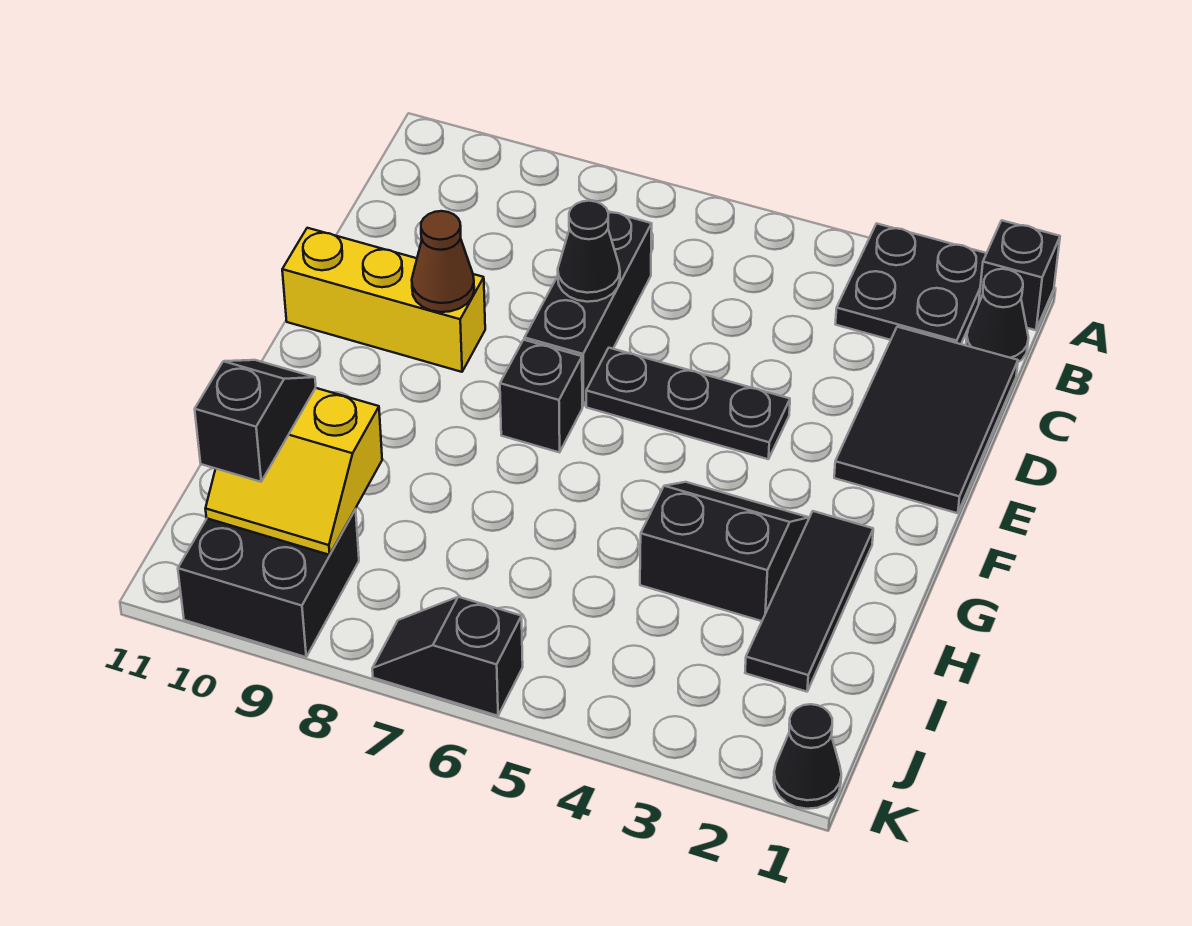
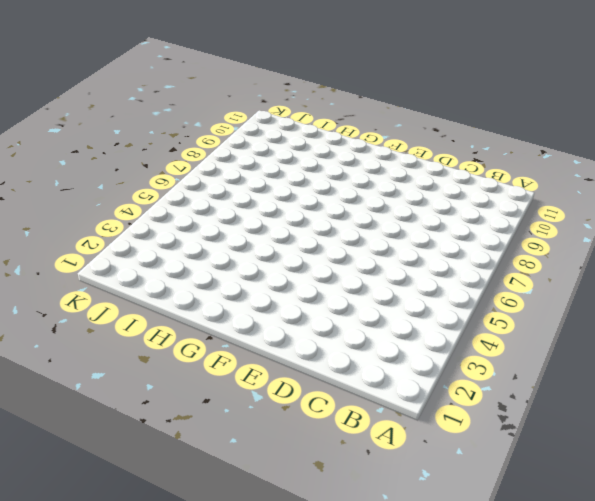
none -> black brick A1 level 1
none -> black plate A2:B3 level 1
none -> black cone B1 level 1

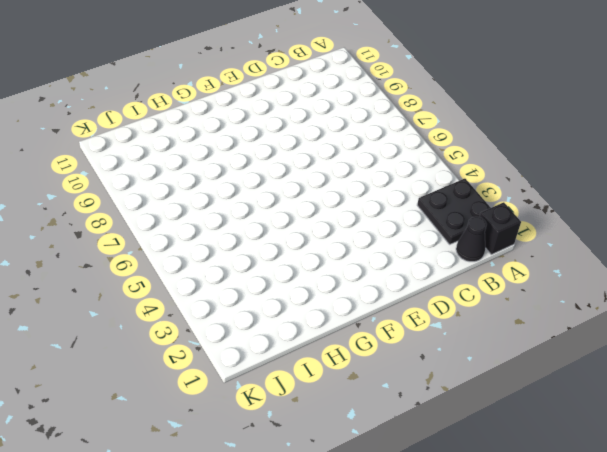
none -> black tile C1:E2 level 1
none -> black brick C7:E7 level 1
none -> black plate E4:E6 level 1

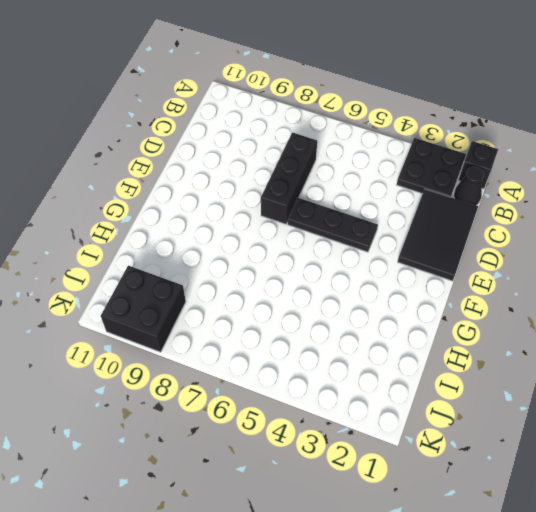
none -> yellow brick E9:E11 level 1
none -> black brick F7 level 1
none -> black tile G2:I2 level 1

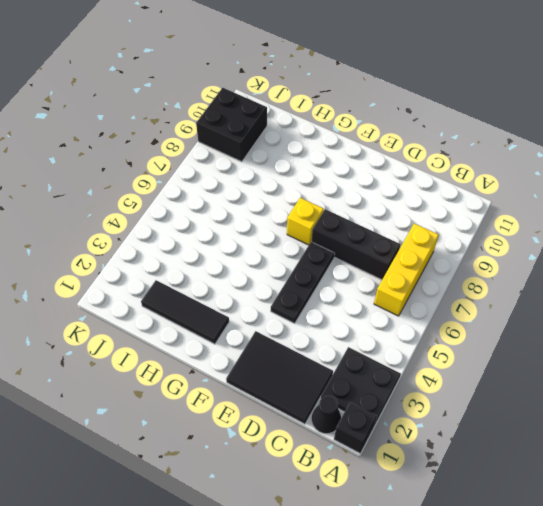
yellow brick B6:B8 level 1 -> yellow brick E9:E11 level 1
yellow brick F7 level 1 -> black brick F7 level 1
none -> black slope G3:H4 level 1 top H
none -> black cone K1 level 1
none -> black slope K6:K7 level 1 top 6

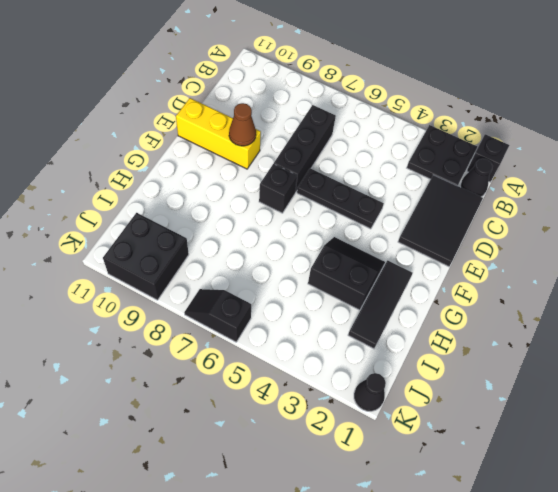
none -> black cone D7 level 2
none -> yellow slope I9:J10 level 2 top I
none -> black slope I10:J10 level 3 top J

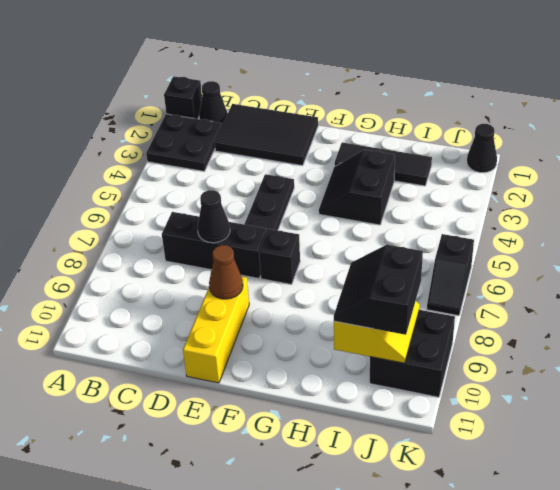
black slope I9:J10 level 3 top J -> black slope I10:J10 level 3 top J

